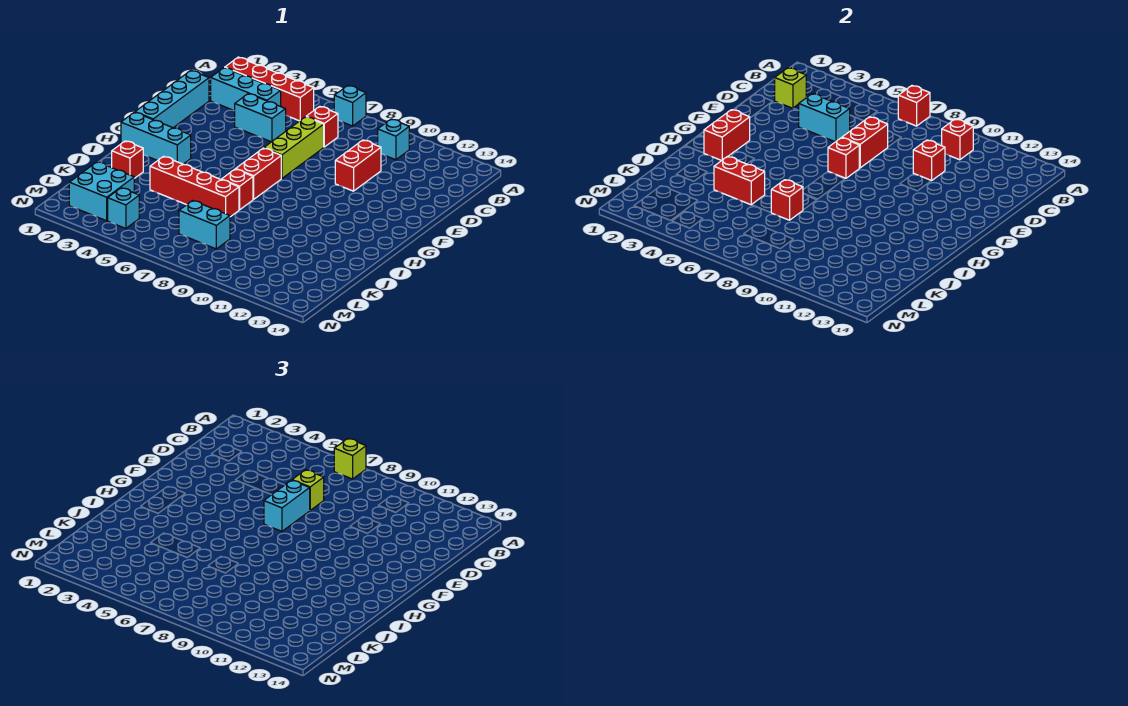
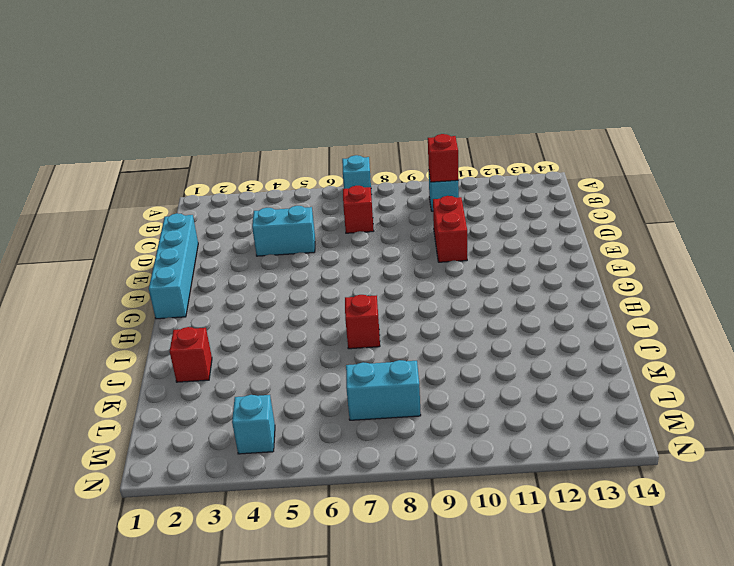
none -> red brick B2:B5 level 1
none -> cyan brick C2:C4 level 1
none -> lime brick D7:F7 level 1
none -> red brick G7:H7 level 1

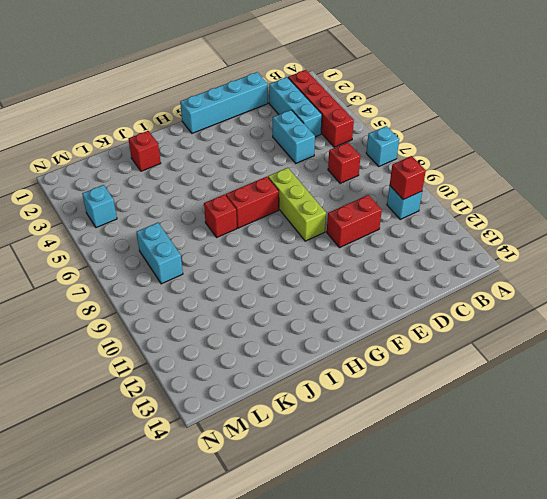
lime brick F7:F9 level 1 -> lime brick D7:F7 level 1
none -> cyan brick H1:H3 level 1
none -> red brick J4:J7 level 1
none -> cyan brick L2:M3 level 1
none -> red brick A7 level 2

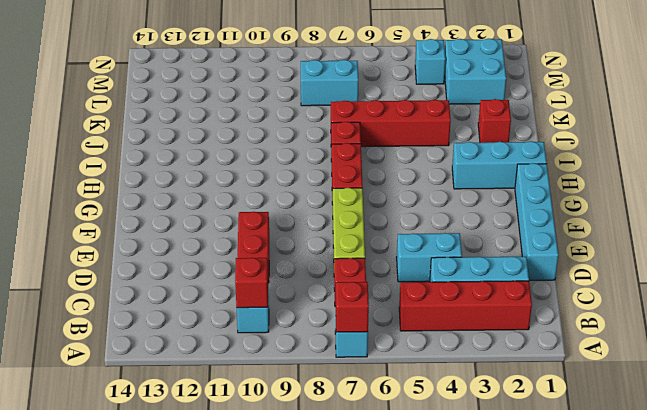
none -> lime brick C2 level 2
none -> cyan brick D4:D5 level 2
none -> red brick D7:E7 level 2
none -> red brick D10 level 2

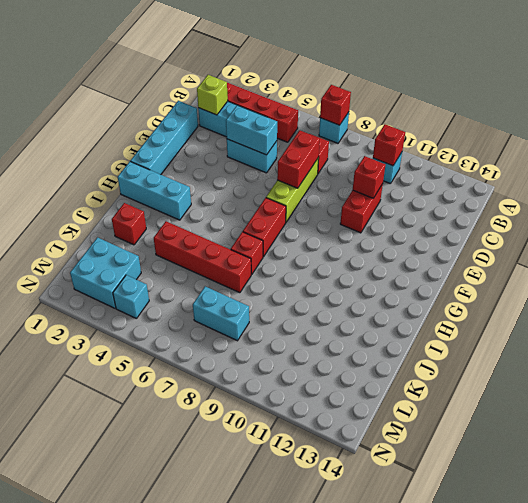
none -> red brick F7 level 2
none -> red brick G2:H2 level 2
none -> red brick J4:J5 level 2
none -> red brick J7 level 2

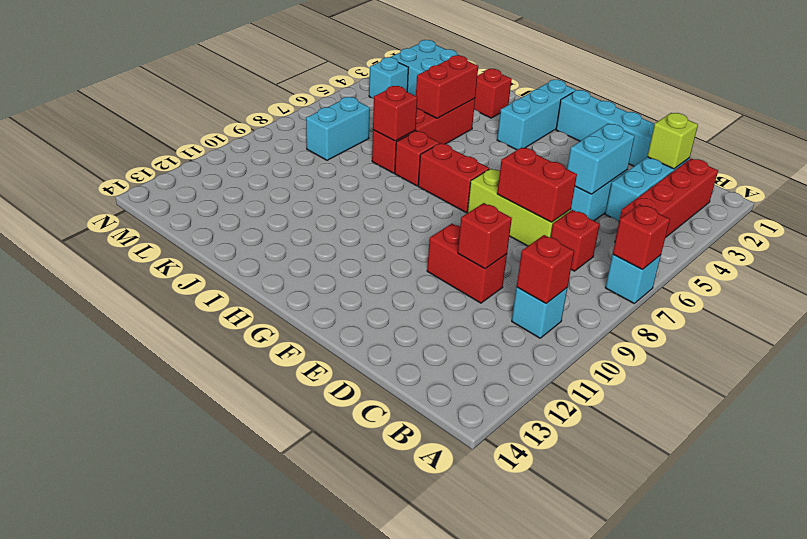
none -> red brick F7 level 2
none -> red brick G2:H2 level 2
none -> lime brick A7 level 3
none -> lime brick D7 level 3

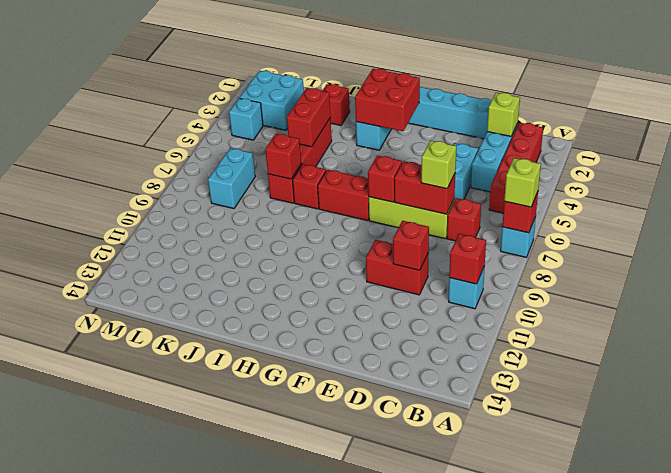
red brick G2:H3 level 2 -> red brick G2:H2 level 2
none -> cyan brick D4:D5 level 2
none -> cyan brick E7:F7 level 3

